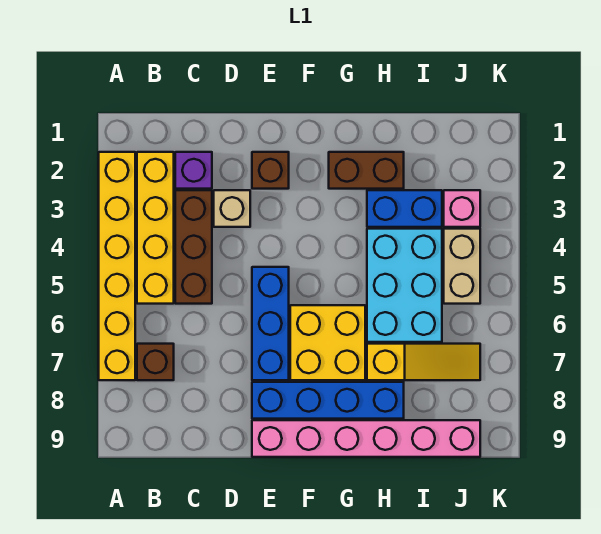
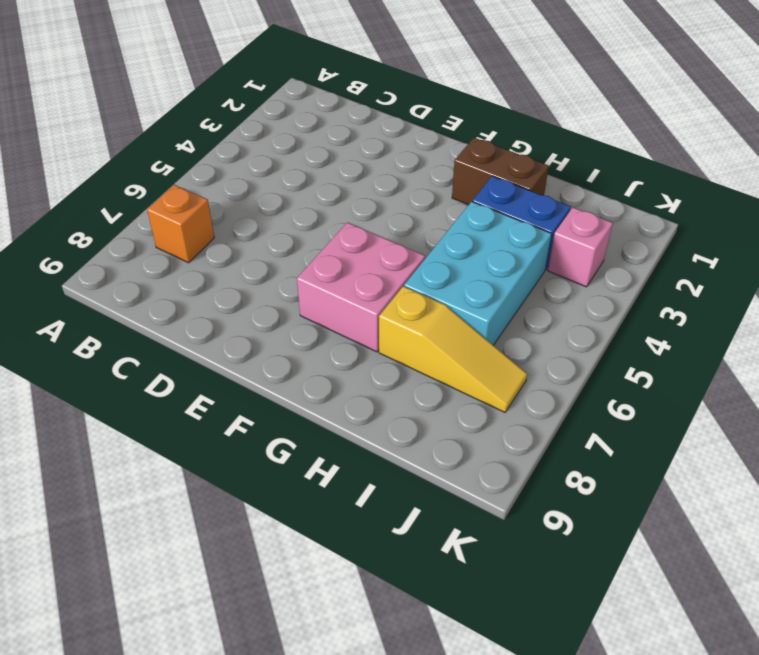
orange brick B7 level 1 -> brown brick B7 level 1
pink brick F6:G7 level 1 -> yellow brick F6:G7 level 1
none -> yellow brick A2:A7 level 1
none -> yellow brick B2:B5 level 1
none -> purple brick C2 level 1

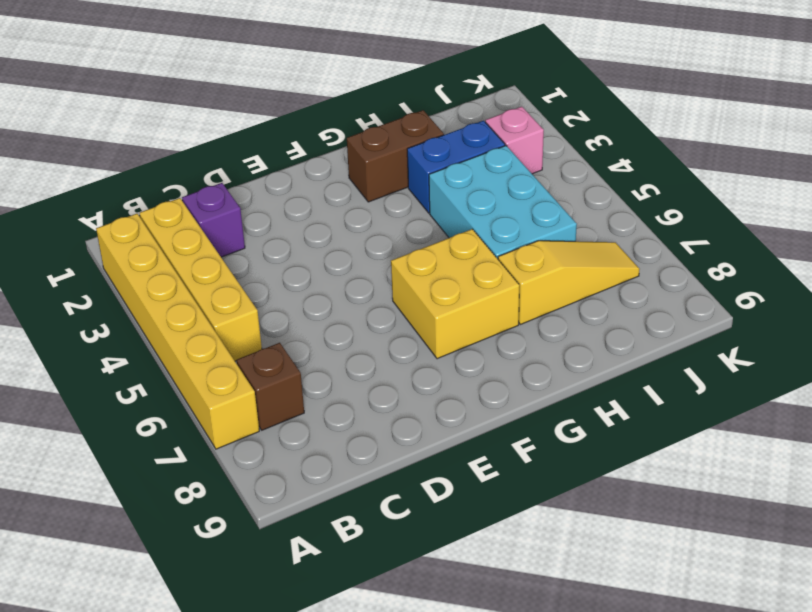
none -> brown brick C3:C5 level 1
none -> tan brick D3 level 1
none -> brown brick E2 level 1

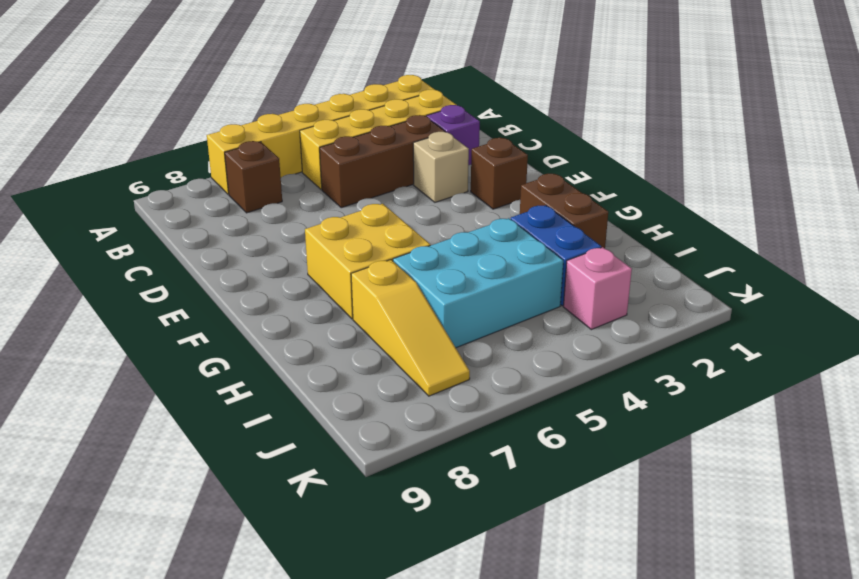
none -> blue brick E5:E7 level 1
none -> blue brick E8:H8 level 1
none -> pink brick E9:J9 level 1

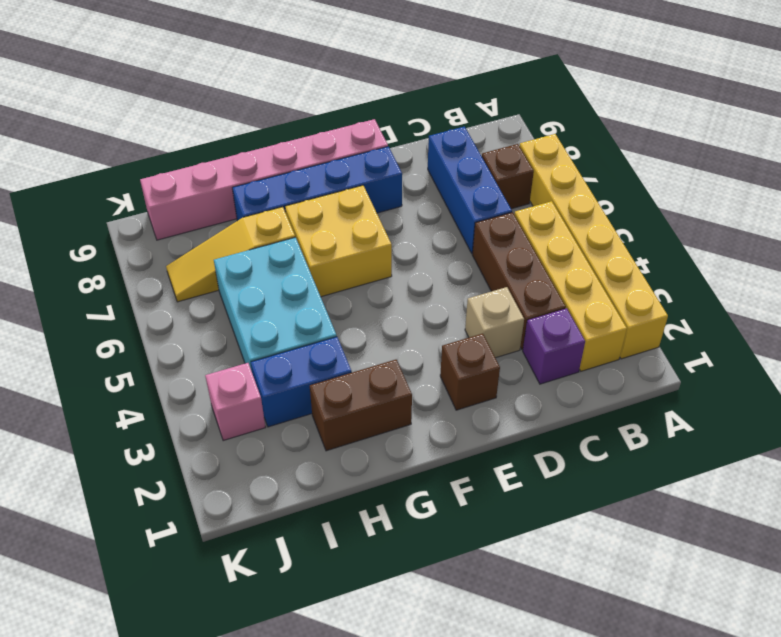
blue brick C6:C8 level 1 -> blue brick E5:E7 level 1
none -> tan brick J4:J5 level 1

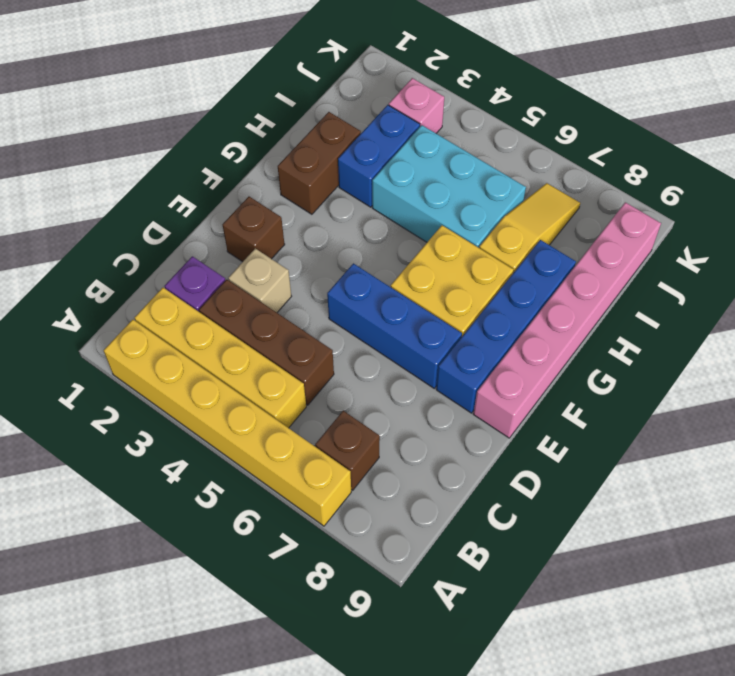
none -> tan brick J4:J5 level 1

